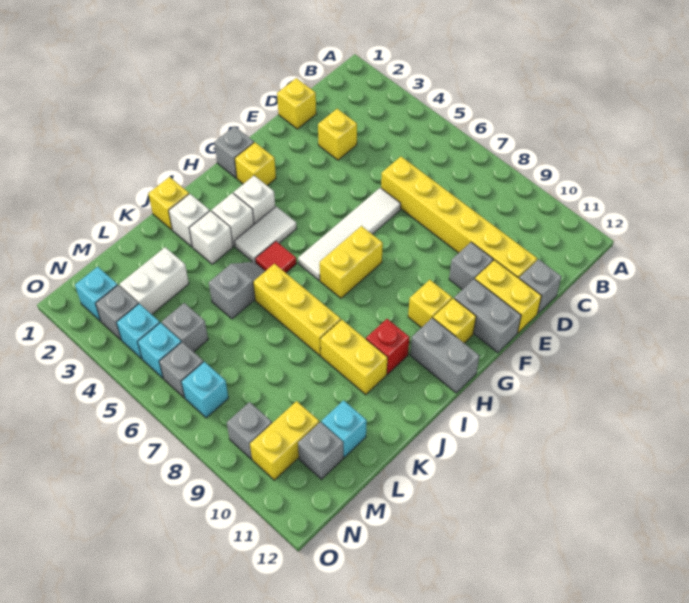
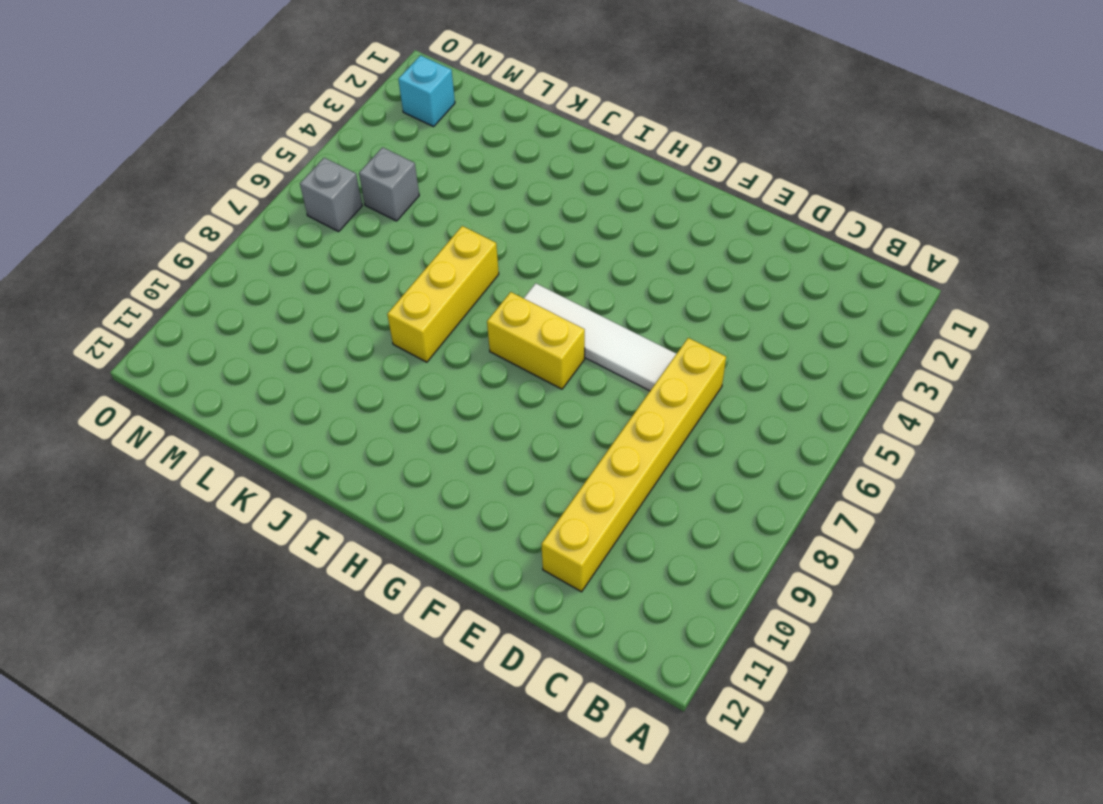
none -> yellow brick D1 level 1
none -> yellow brick D3 level 1
none -> grey brick D12 level 1
none -> grey brick E10 level 1

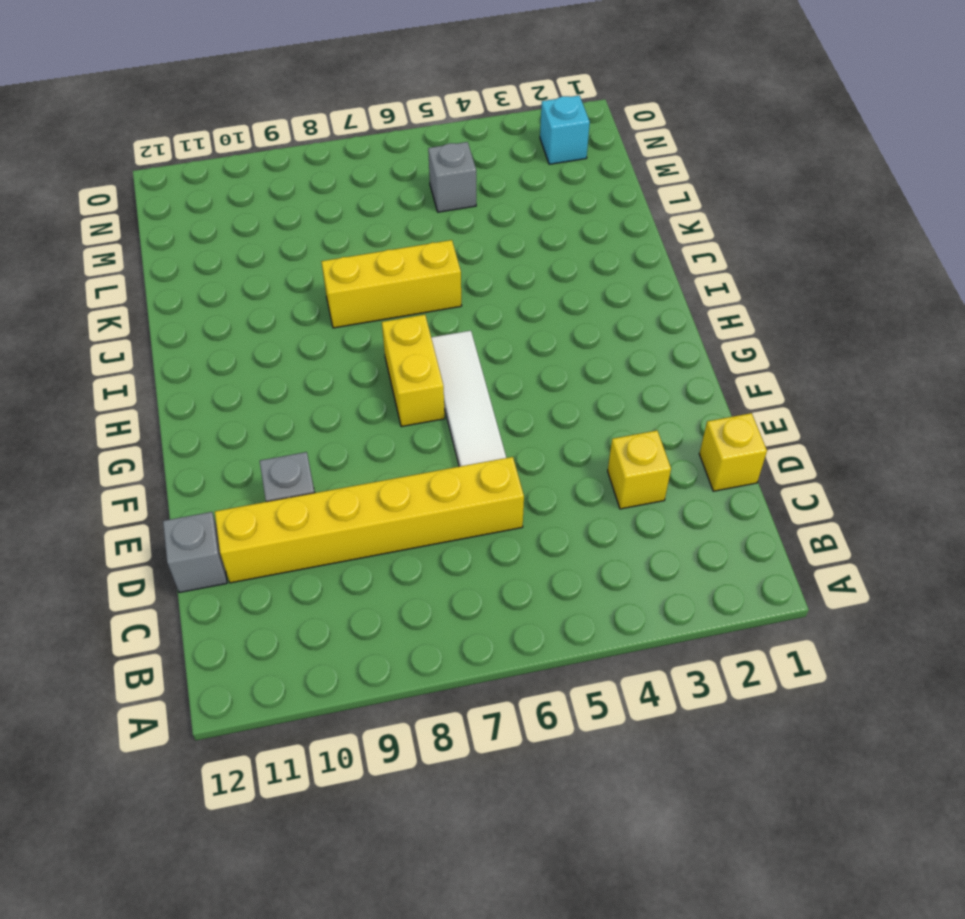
none -> yellow brick E11:E12 level 1
none -> grey brick F11:F12 level 1
none -> grey brick G1 level 1
none -> yellow brick G2 level 1

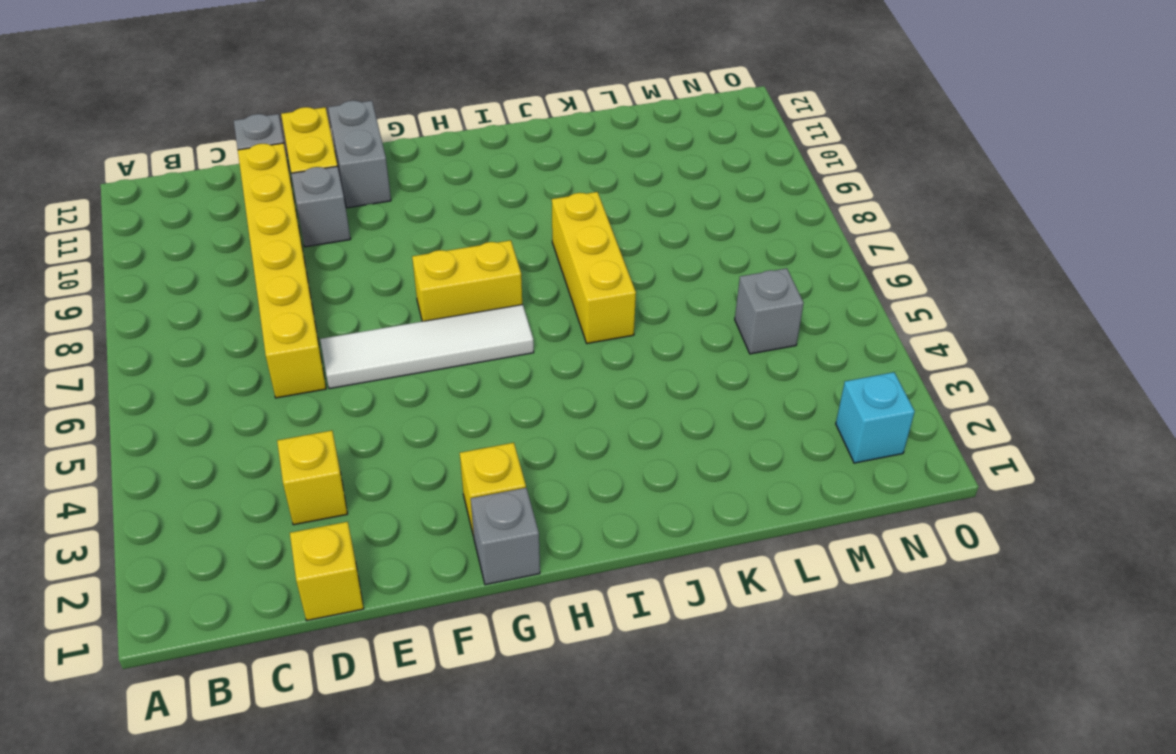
none -> yellow brick G10 level 1
none -> yellow brick G11 level 1
none -> white brick H3 level 1
none -> white tile H4:I4 level 1

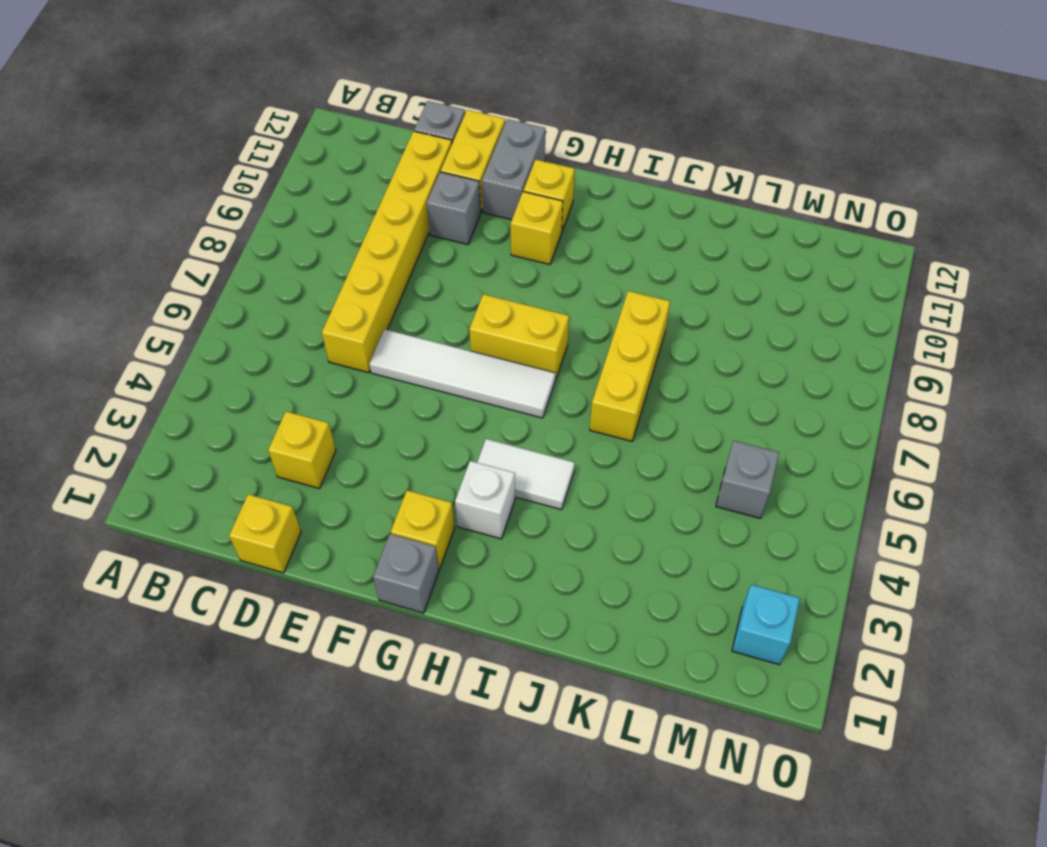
none -> grey brick H11:H12 level 1
none -> white brick I3 level 1
none -> red tile I5 level 1
none -> red brick I10 level 1

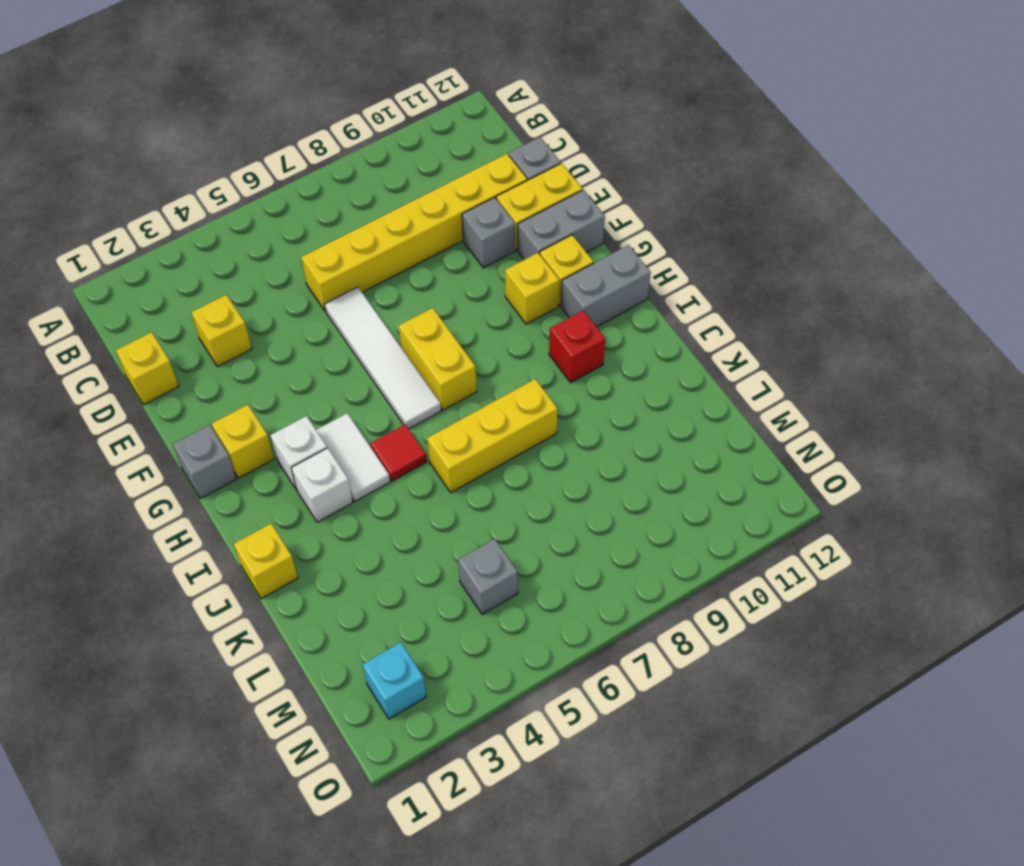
none -> white brick J2 level 1
none -> white brick J3 level 1
none -> grey slope J5:K5 level 1 top K
none -> yellow brick J9:J10 level 1

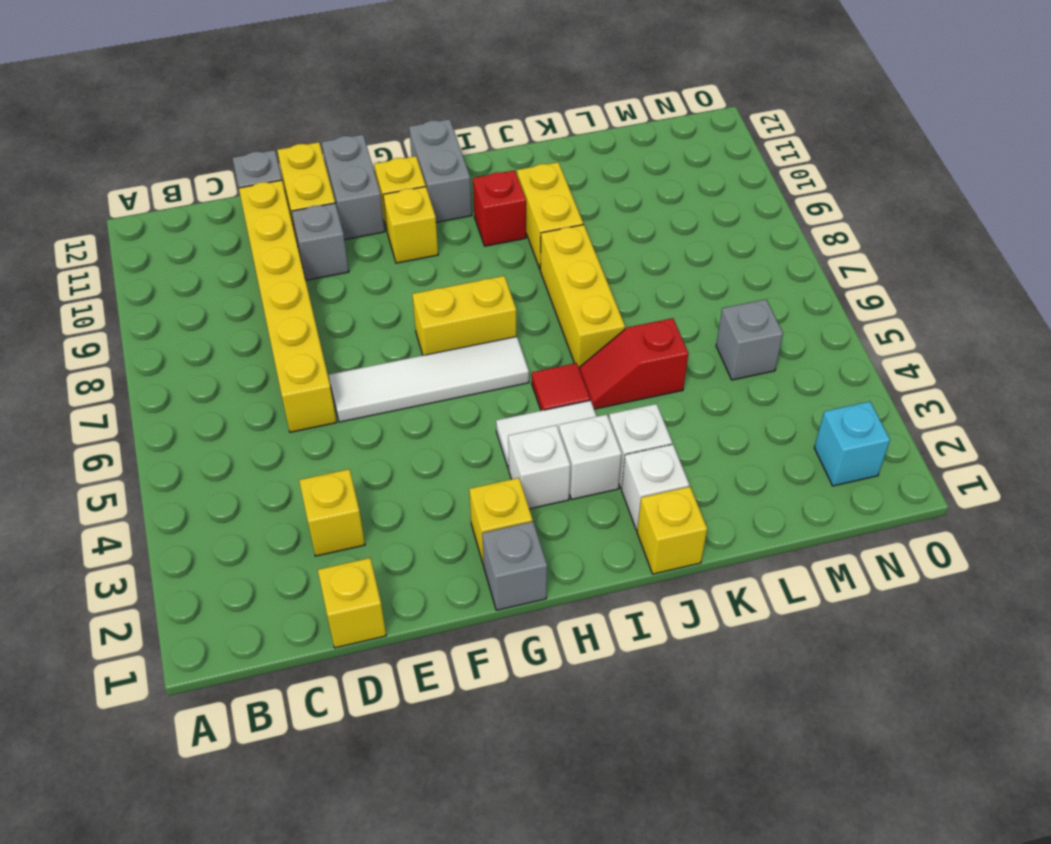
red slope J5:K5 level 1 top K -> grey slope J5:K5 level 1 top K
none -> white brick L3:M3 level 1
none -> cyan brick L11 level 1
none -> yellow brick M10:N10 level 1
none -> grey brick M11 level 1

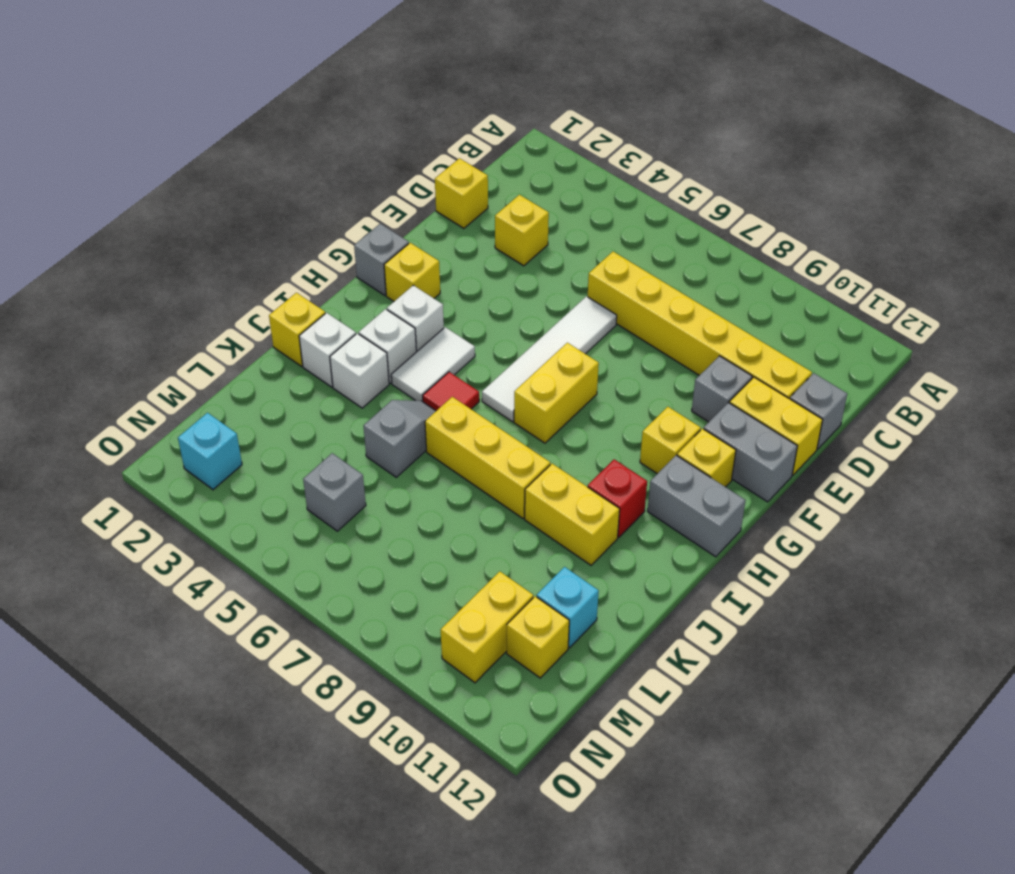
yellow brick M11 level 1 -> grey brick M11 level 1
none -> white brick L3:M3 level 1
none -> grey brick N3 level 1
none -> cyan brick N4 level 1
none -> cyan brick N5 level 1

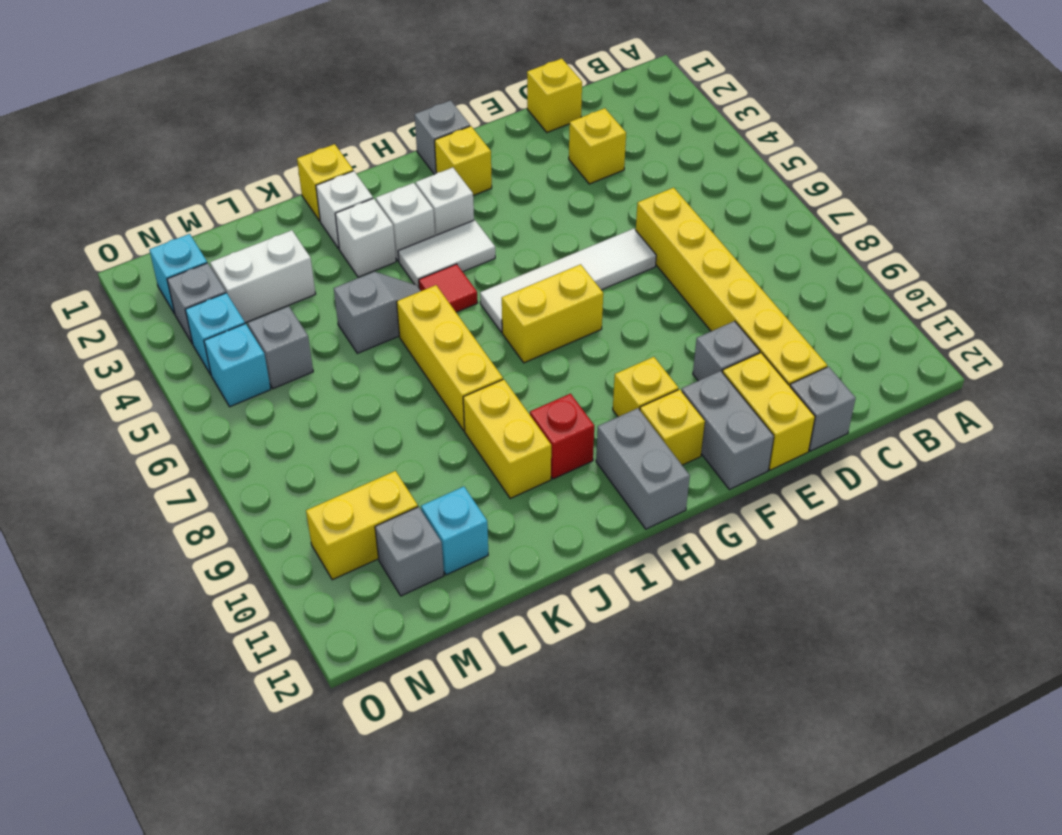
none -> grey brick N6 level 1
none -> cyan brick N7 level 1
none -> grey brick N9 level 1

